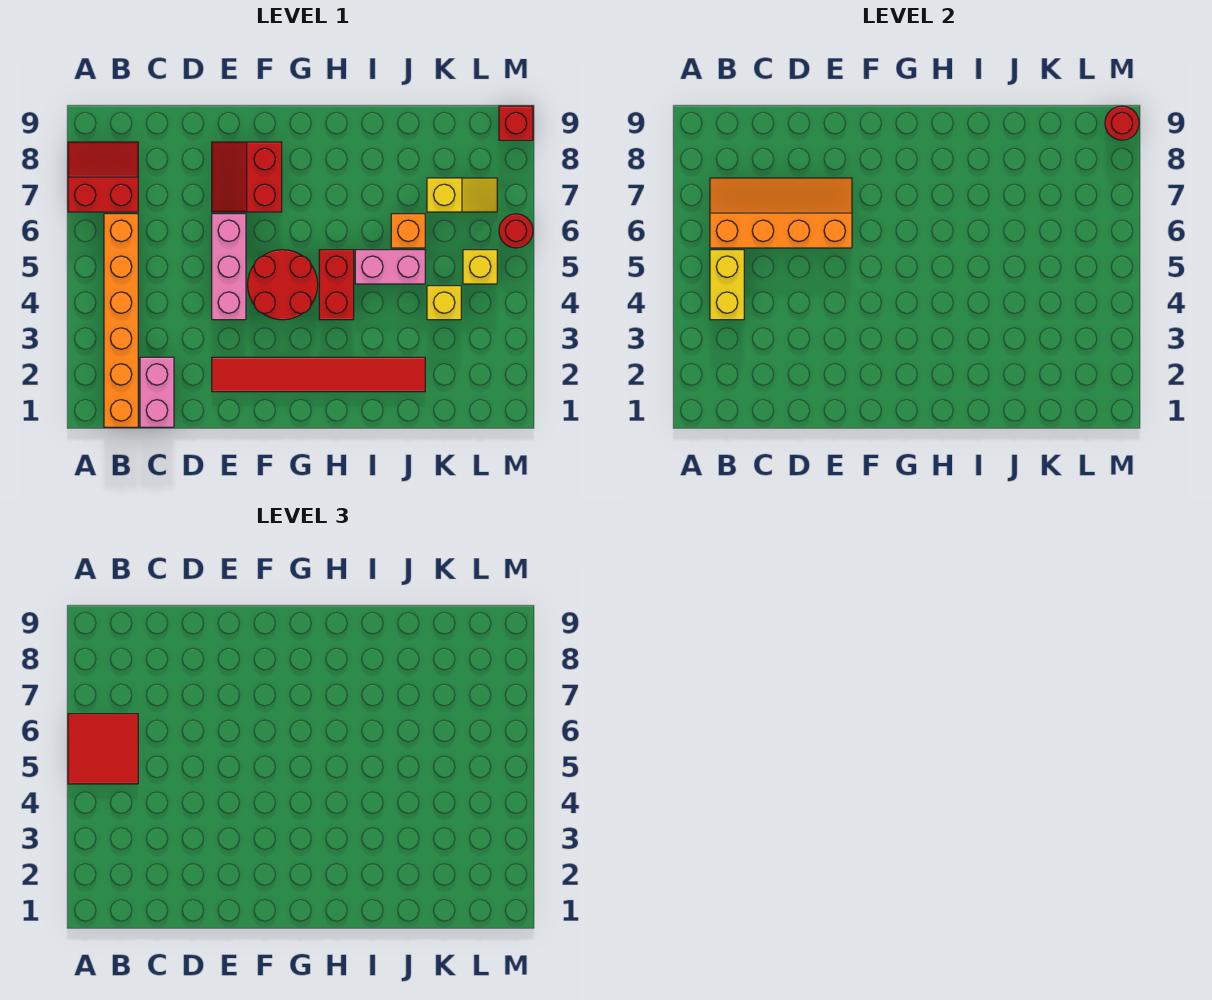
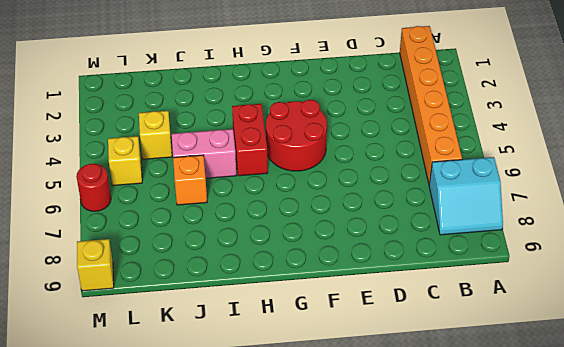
cyan slope A7:B8 level 1 top 7 -> red slope A7:B8 level 1 top 7
yellow brick M9 level 1 -> red brick M9 level 1
none -> pink brick C1:C2 level 1
none -> red tile E2:J2 level 1
none -> pink brick E4:E6 level 1

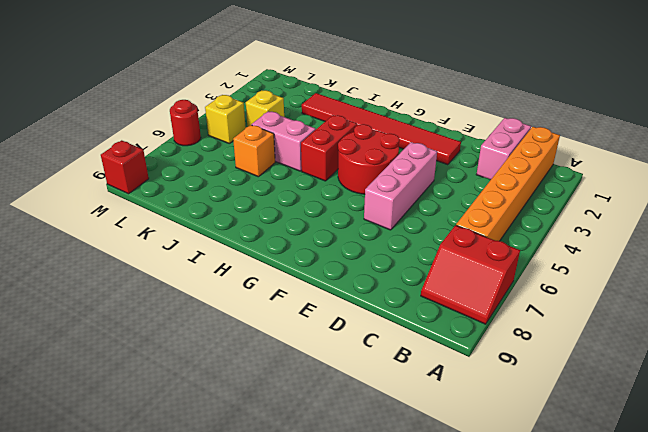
none -> red slope E7:F8 level 1 top F
none -> yellow slope K7:L7 level 1 top K
none -> yellow brick B4:B5 level 2

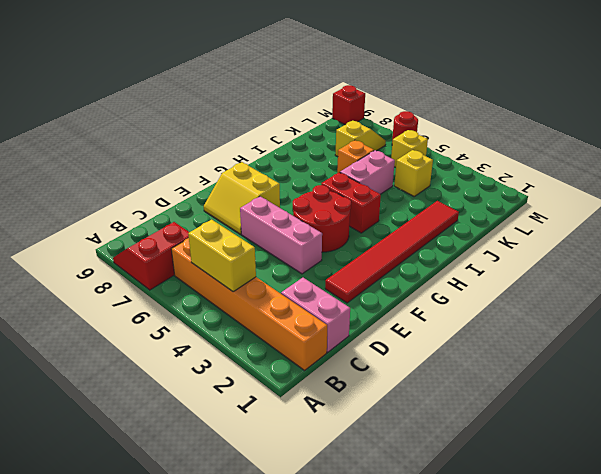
yellow slope E7:F8 level 1 top F -> red slope E7:F8 level 1 top F
none -> orange slope B6:E7 level 2 top 6
none -> red round brick M9 level 2
none -> red tile A5:B6 level 3

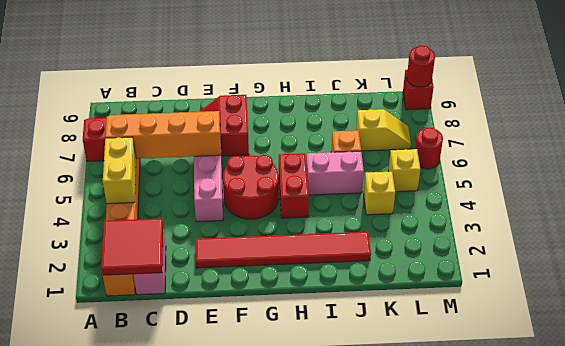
red tile B1:C2 level 2 -> red tile A5:B6 level 3

